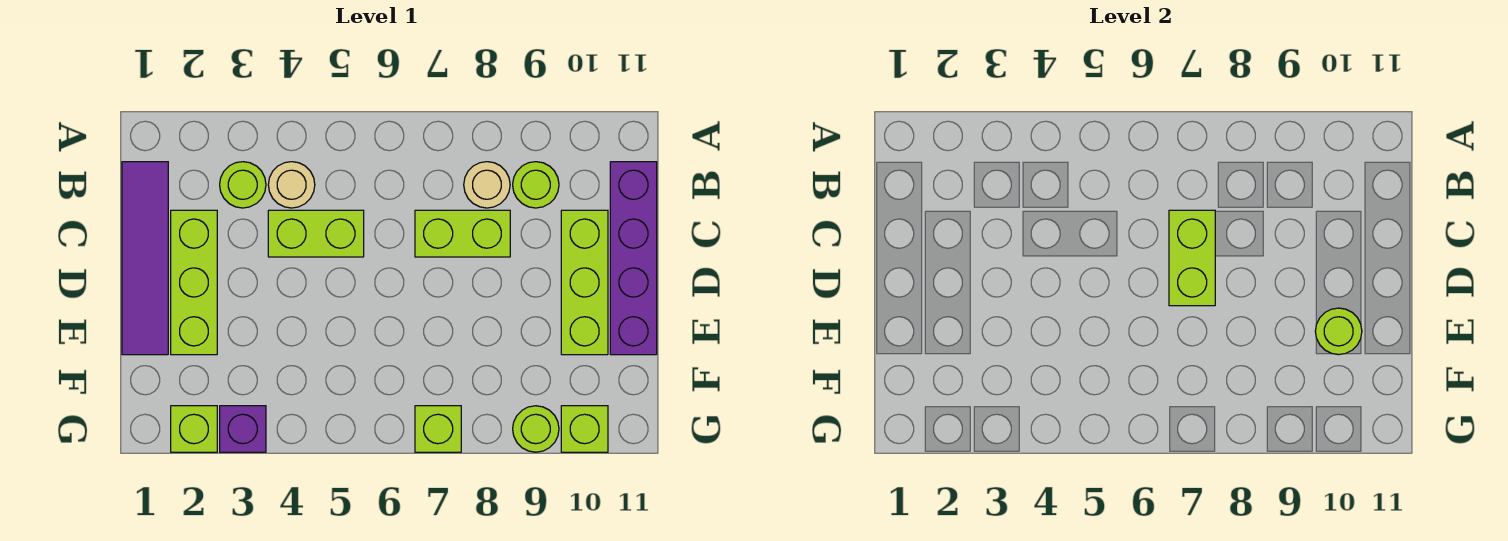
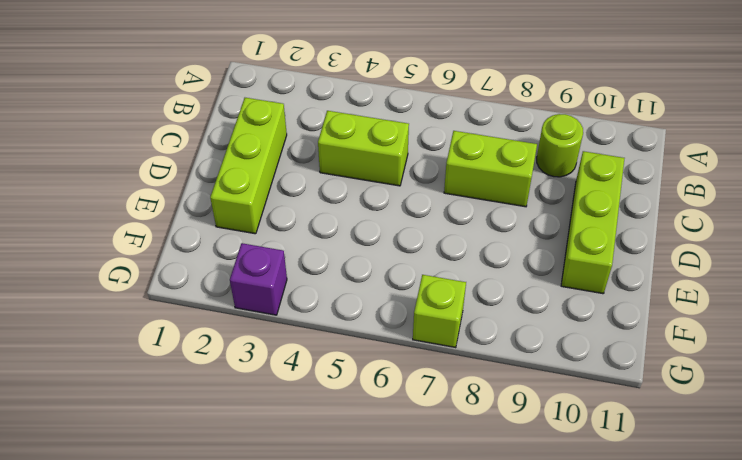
none -> purple tile B1:E1 level 1
none -> lime round brick B3 level 1
none -> tan round brick B4 level 1

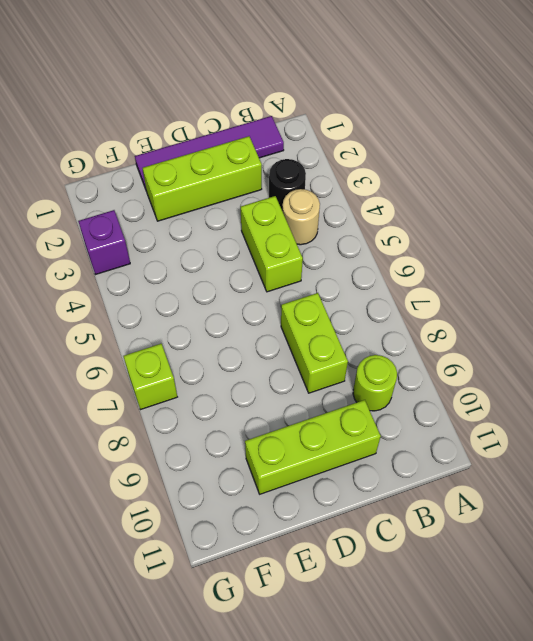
black round brick B3 level 1 -> lime round brick B3 level 1
none -> tan round brick B8 level 1
none -> purple brick B11:E11 level 1
none -> lime brick G2 level 1

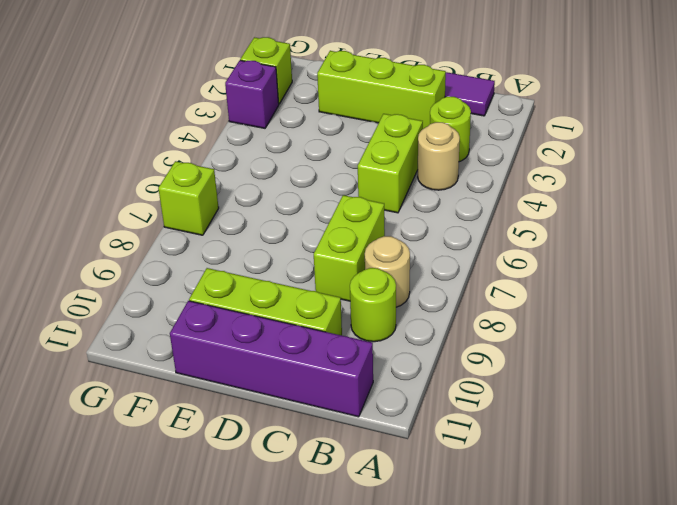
none -> lime round brick G9 level 1
none -> lime brick G10 level 1
none -> lime brick C7:D7 level 2

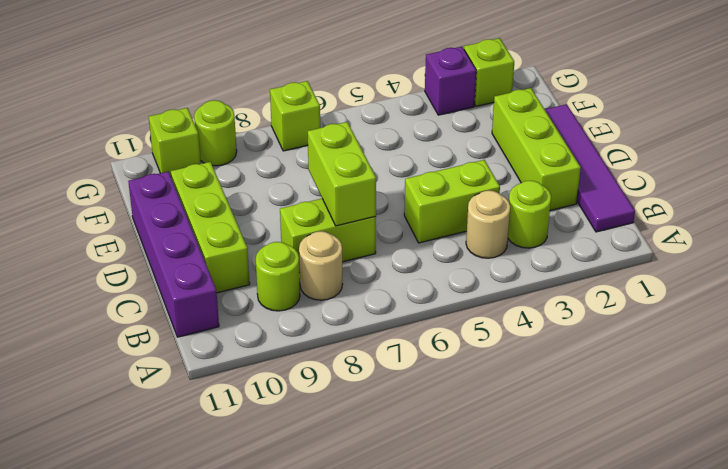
none -> lime round brick E10 level 2

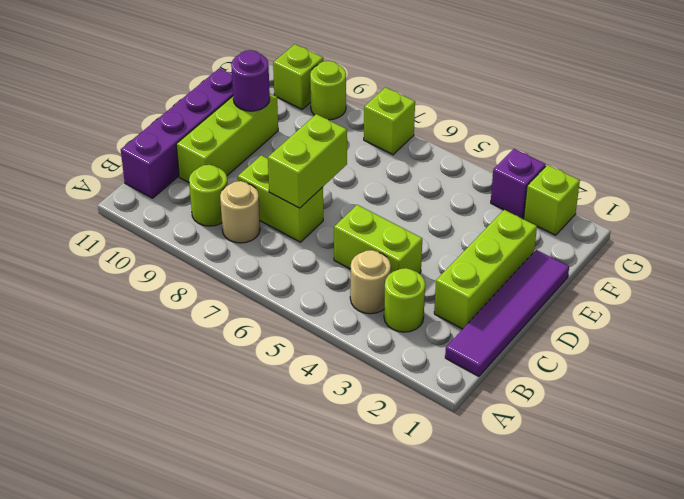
purple round brick E10 level 2 -> lime round brick E10 level 2

